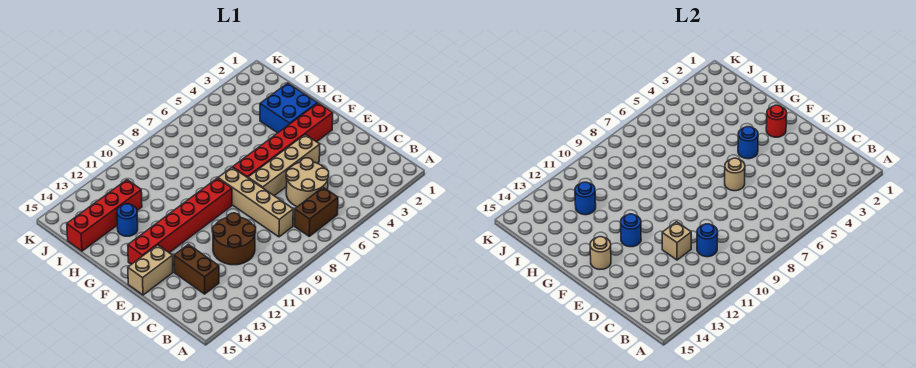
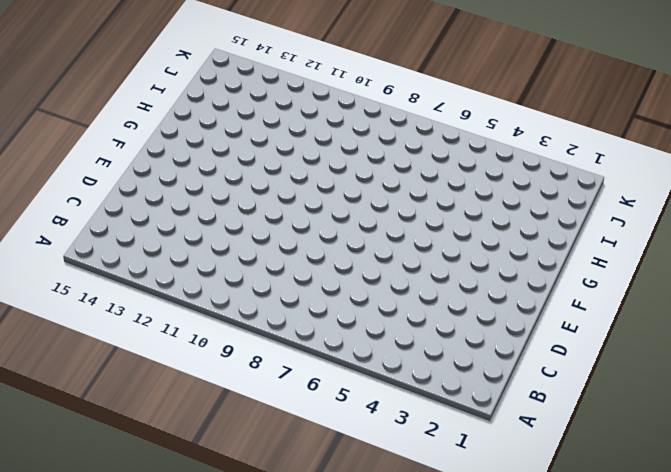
none -> brown brick B6:B7 level 1
none -> tan round brick C5:D6 level 1
none -> tan brick C8:F8 level 1

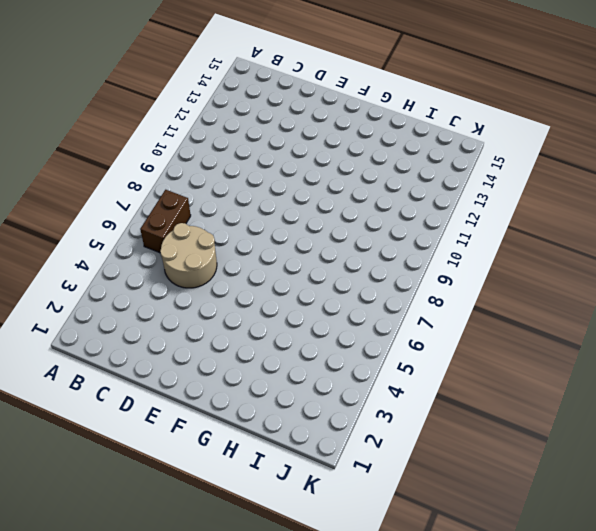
none -> tan brick C8:F8 level 1
none -> brown round brick C10:D11 level 1
none -> brown brick C13:D13 level 1

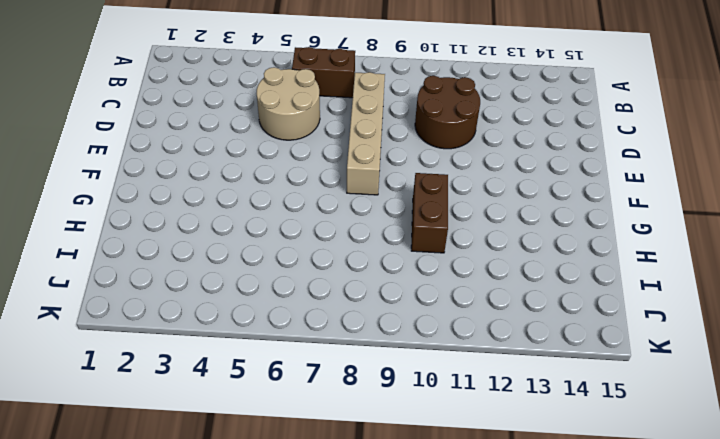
brown brick G10:H10 level 1 -> brown brick C13:D13 level 1
none -> tan brick E4:E7 level 1
none -> tan brick E14:E15 level 1
none -> red brick F2:F7 level 1

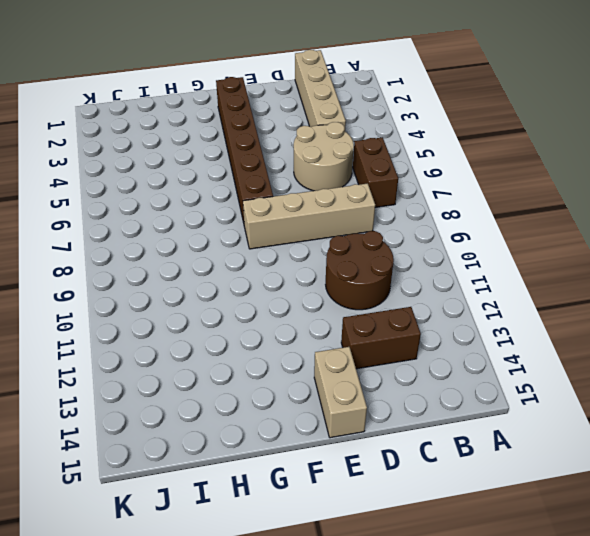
tan brick C1:C4 level 1 -> tan brick E4:E7 level 1
brown brick F2:F7 level 1 -> red brick F2:F7 level 1
none -> red brick F9:F14 level 1
none -> blue brick G2:H3 level 1
none -> blue round brick H13 level 1

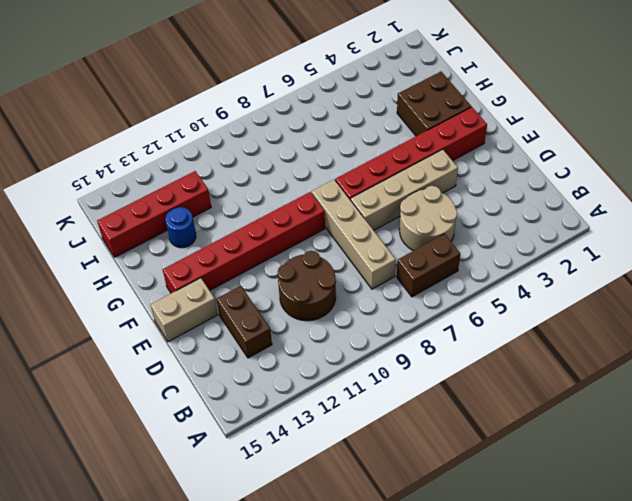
brown brick G2:H3 level 1 -> blue brick G2:H3 level 1
none -> blue round brick C10 level 2
none -> tan brick D11 level 2
none -> tan round brick E6 level 2

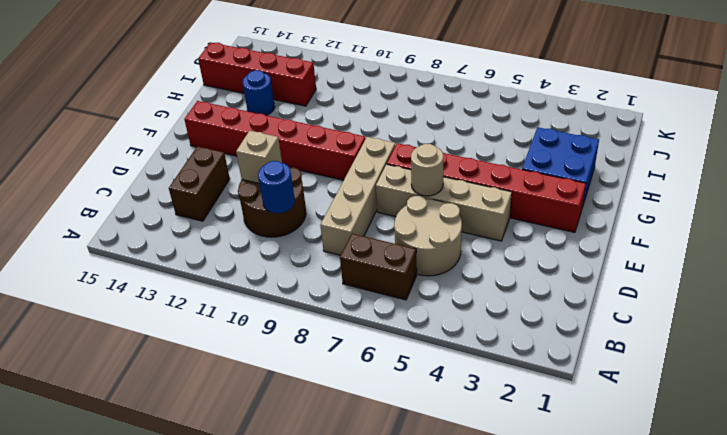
none -> tan brick E14:E15 level 1
none -> red round brick F2 level 2
none -> blue round brick F4 level 2

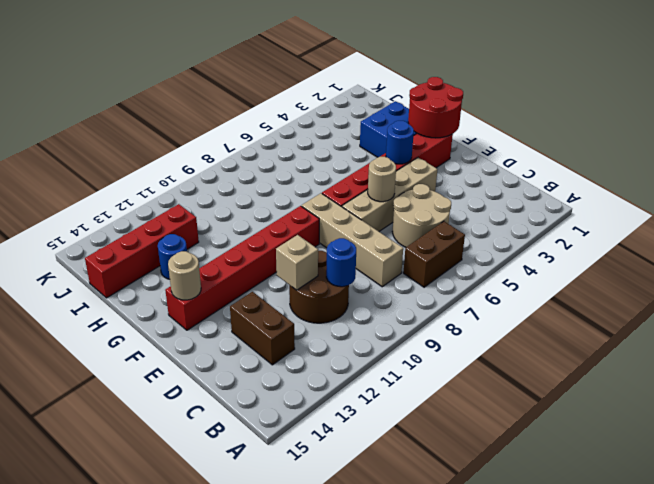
red round brick F1:G2 level 2 -> red round brick F2 level 2
none -> tan brick E14:E15 level 1
none -> blue round brick F12 level 2
none -> blue round brick I12 level 2

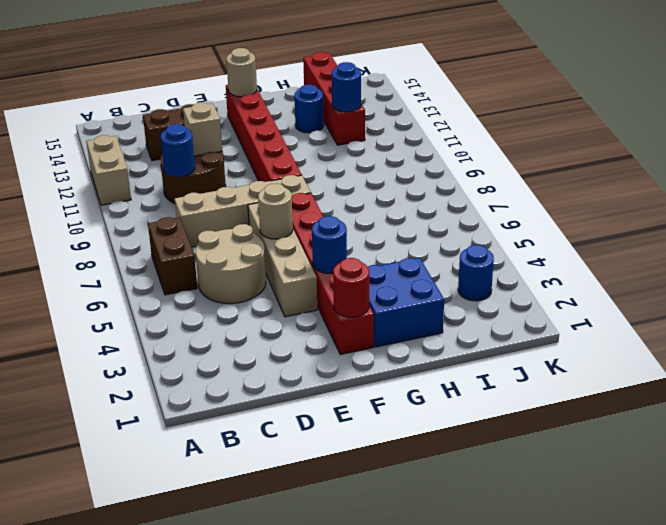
tan brick A11:A12 level 1 -> tan brick E14:E15 level 1
blue round brick J3 level 1 -> blue round brick F12 level 2

